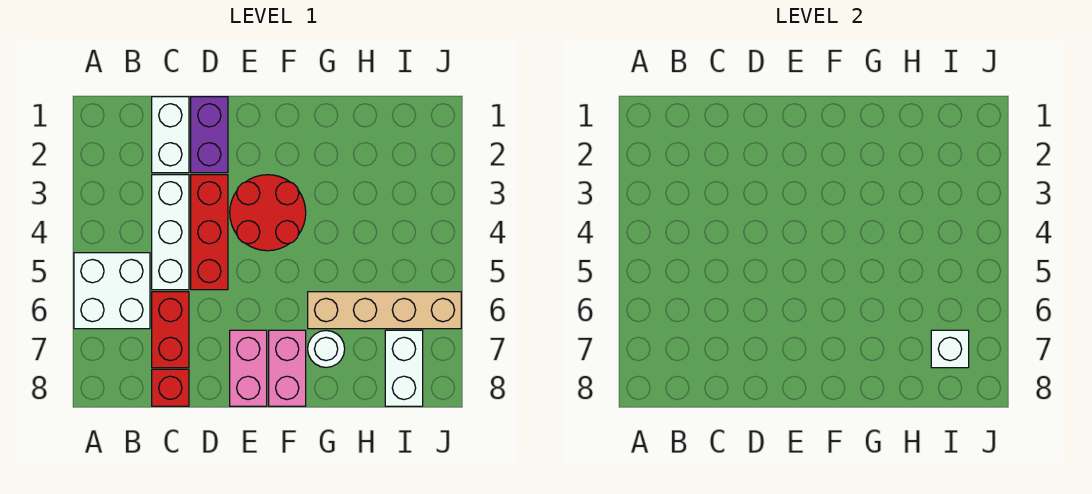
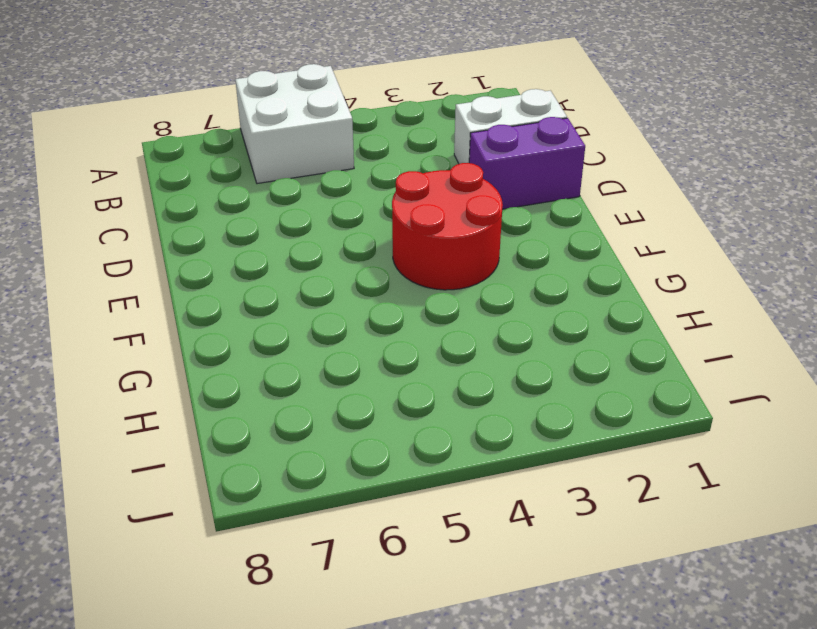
none -> white brick C3:C5 level 1
none -> red brick C6:C7 level 1
none -> red brick C8 level 1

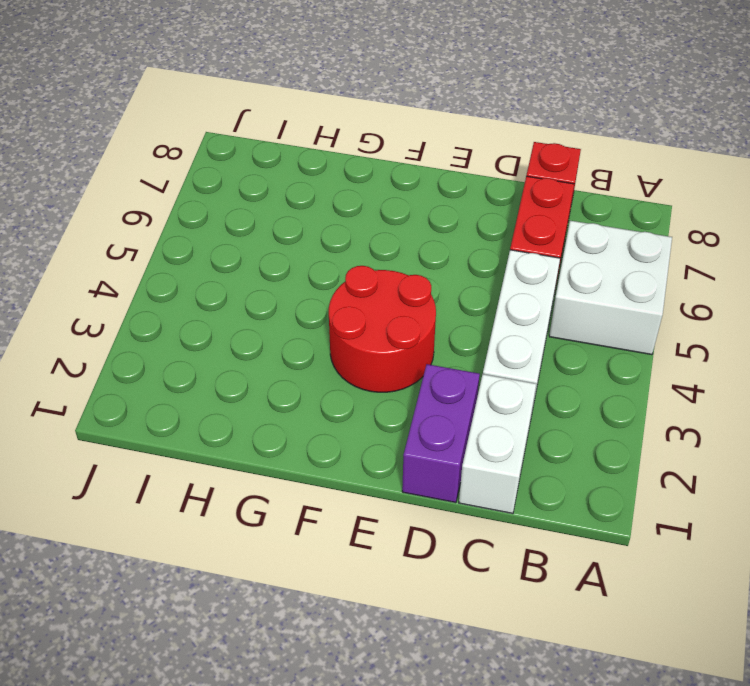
none -> red brick D3:D5 level 1
none -> pink brick E7:E8 level 1
none -> pink brick F7:F8 level 1

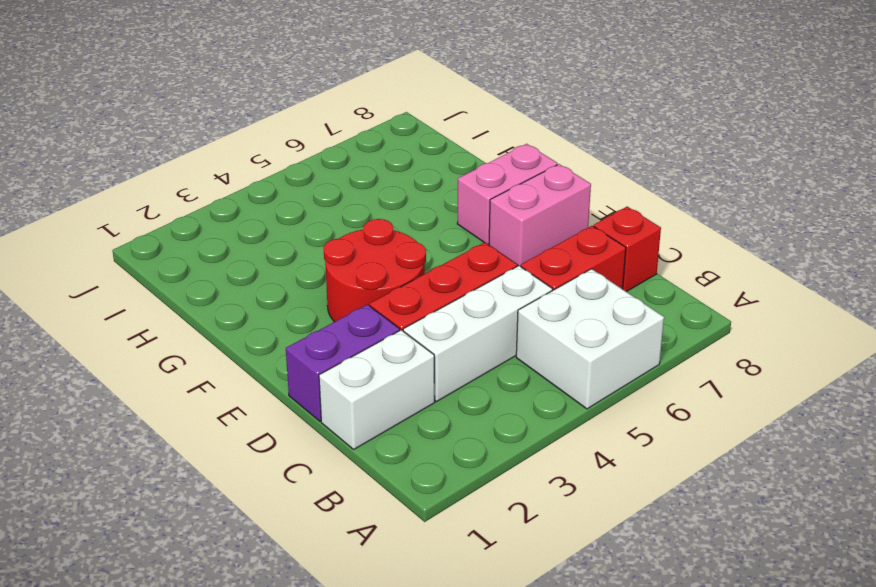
none -> tan brick G6:J6 level 1
none -> white round brick G7 level 1
none -> white brick I7:I8 level 1

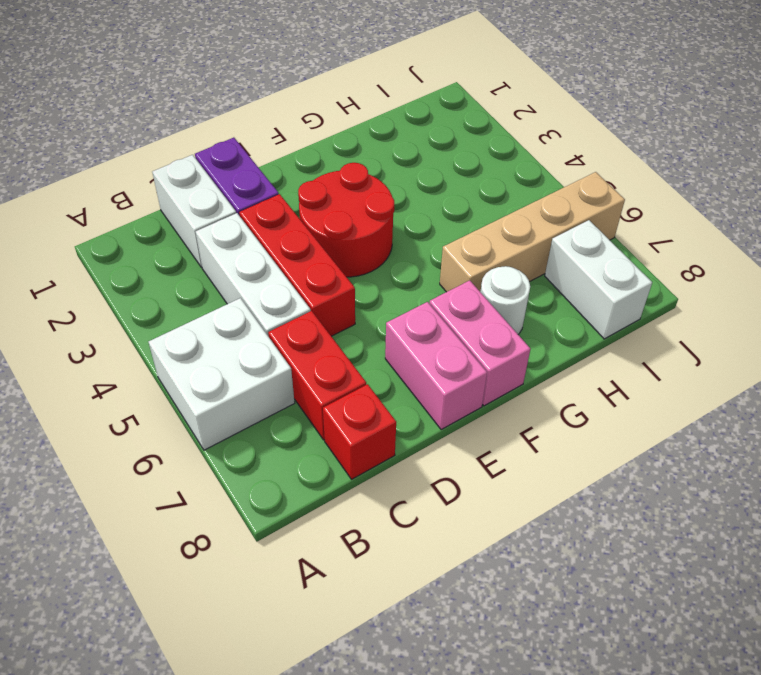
none -> white brick I7 level 2

